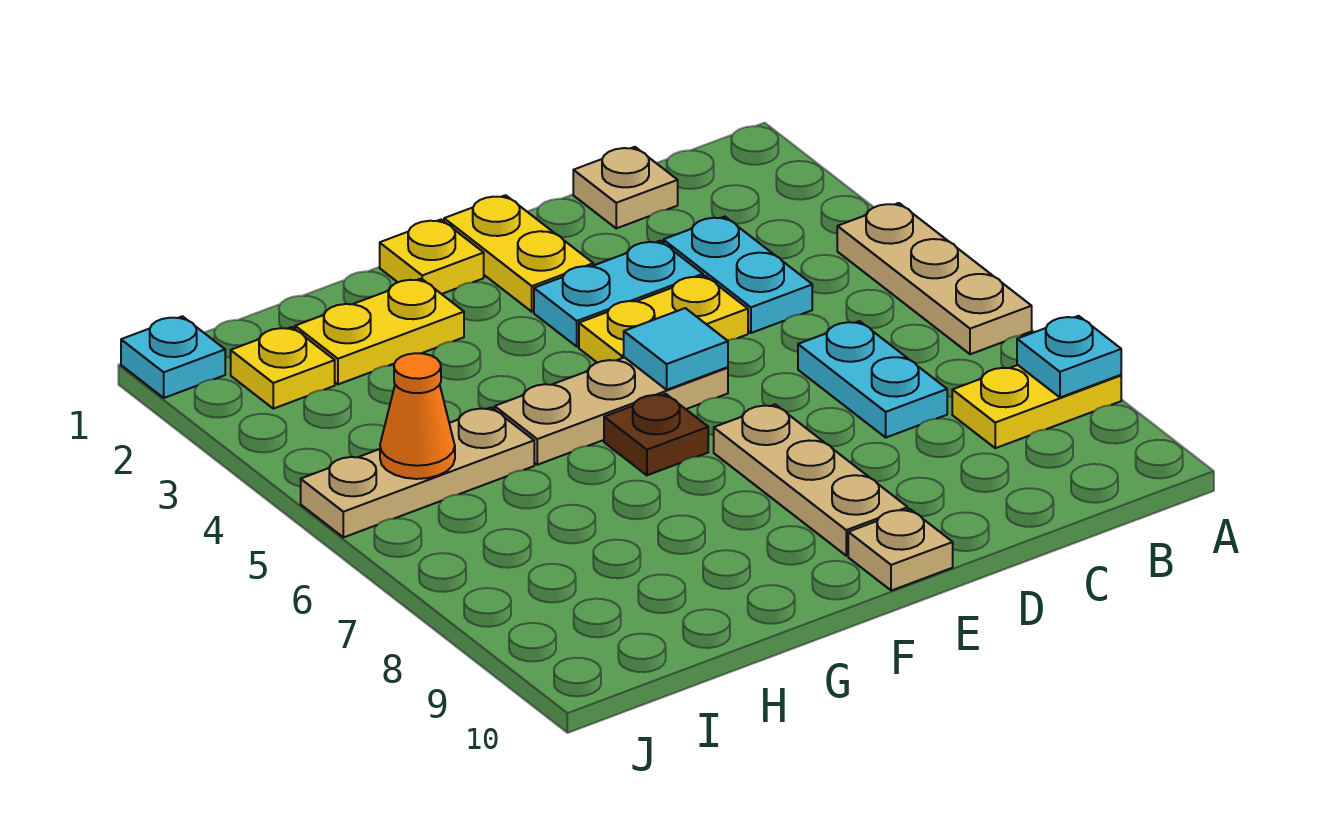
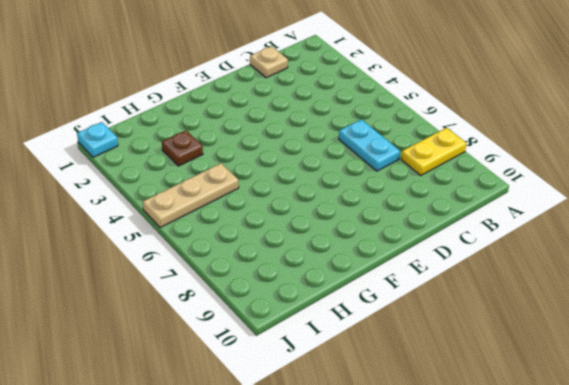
brown plate H3 level 1 -> brown plate F6 level 1
none -> tan plate A4:A6 level 1
none -> cyan plate C3:C4 level 1
none -> cyan plate D3:E3 level 1

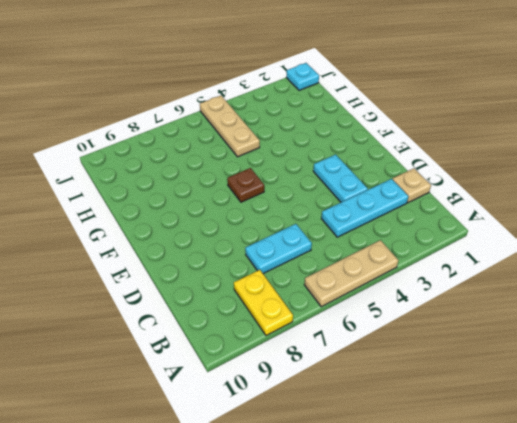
cyan plate C2:C4 level 1 -> cyan plate C3:C4 level 1
none -> yellow plate D4:E4 level 1
none -> yellow plate E1:E2 level 1
none -> tan plate E5:G5 level 1

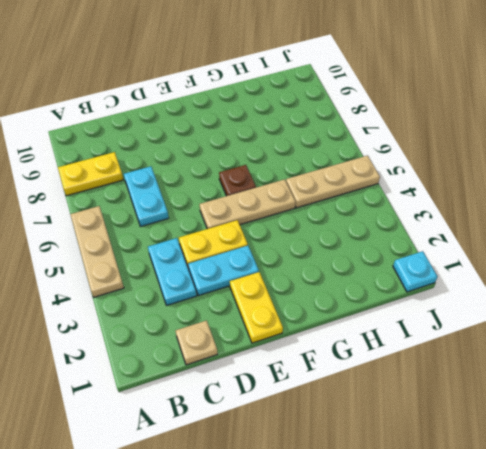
none -> tan plate E7:E9 level 1
none -> tan plate E10 level 1
none -> yellow plate F1 level 1

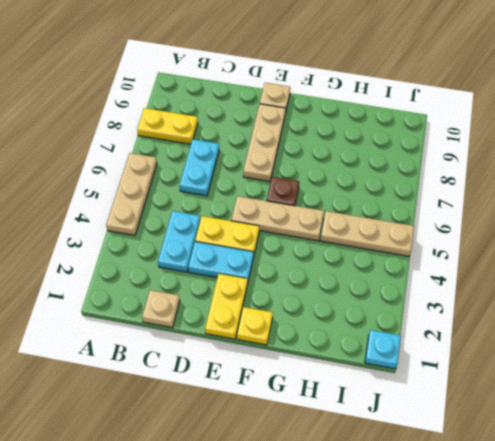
none -> yellow plate G2:H2 level 1
none -> yellow plate I2 level 1
none -> cyan plate A8 level 2

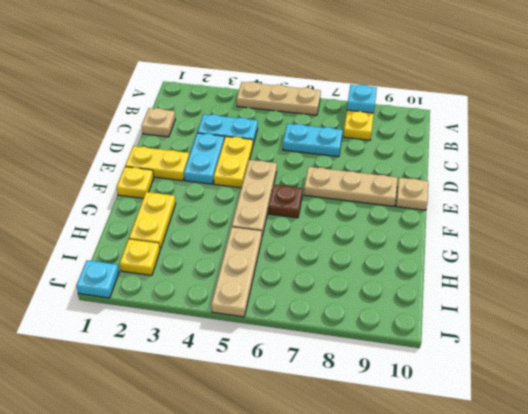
none -> cyan tile E5 level 2
none -> orange cone I5 level 2

